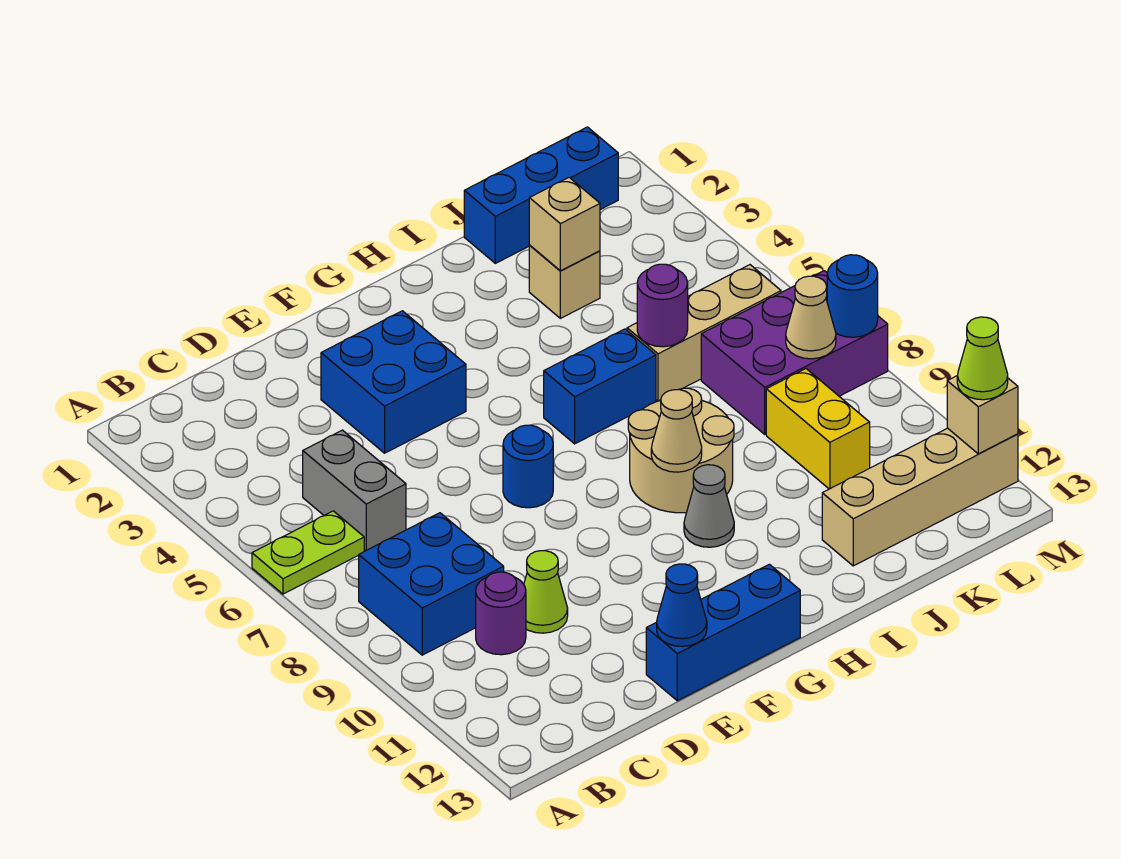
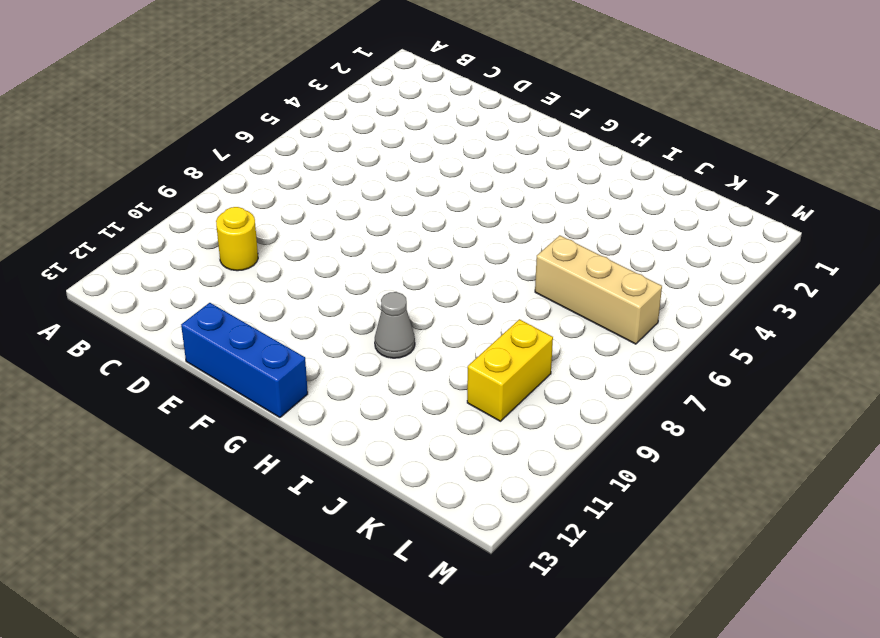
yellow round brick C10 level 1 -> purple round brick C10 level 1
none -> lime plate A6:B6 level 1
none -> blue brick B8:C9 level 1
none -> grey brick C5:C6 level 1

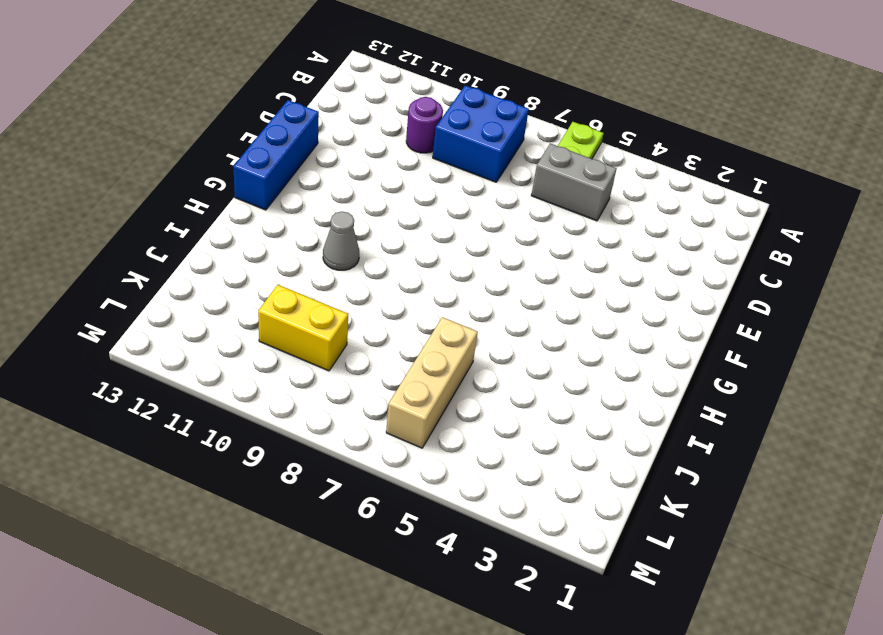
none -> lime cone D10 level 1
none -> blue brick E3:F4 level 1
none -> blue round brick F7 level 1

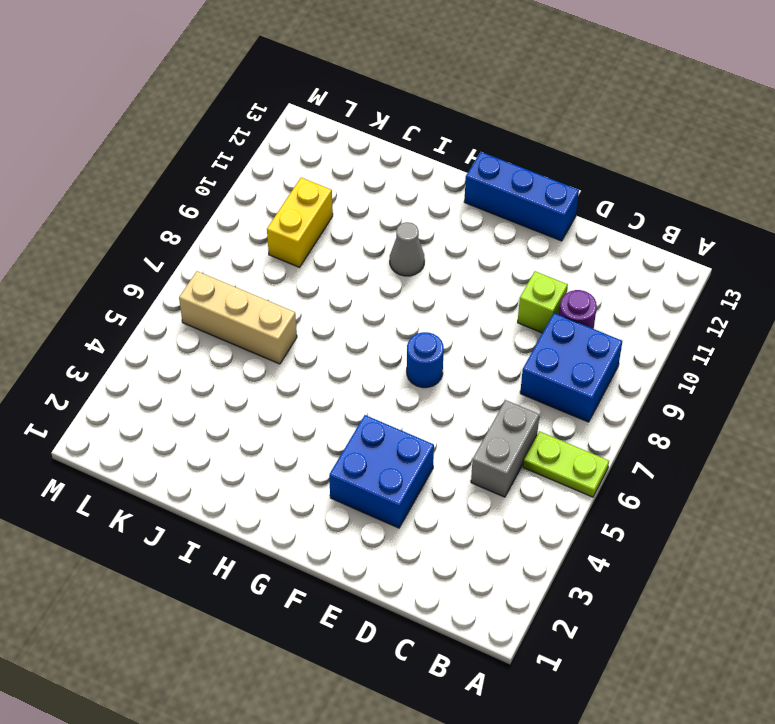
lime brick D10 level 1 -> lime cone D10 level 1
none -> blue brick H6:I6 level 1
none -> tan round brick H8:I9 level 1
none -> blue brick J1:L1 level 1

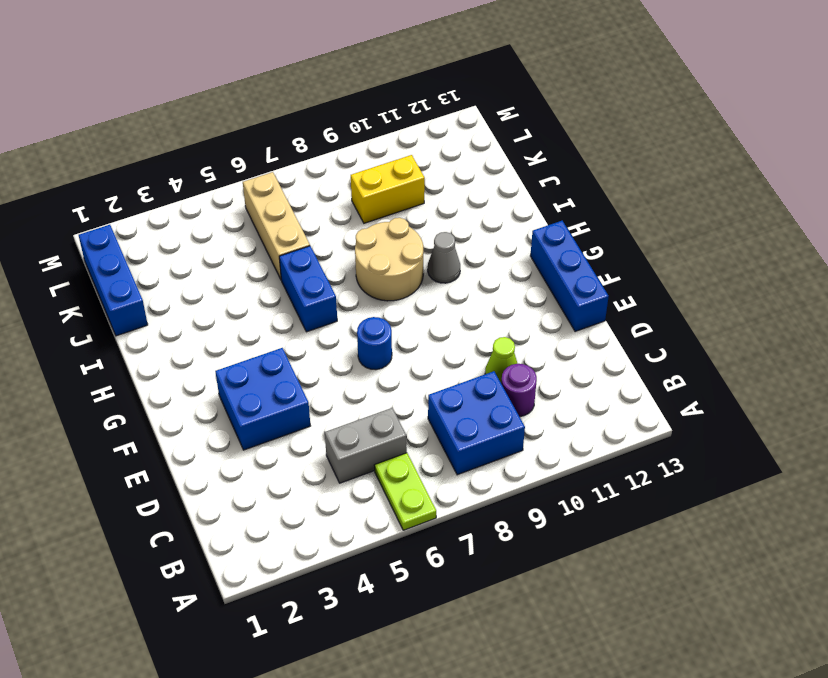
none -> tan brick J3 level 1
none -> tan brick J12:M12 level 1
none -> purple brick K7:M8 level 1

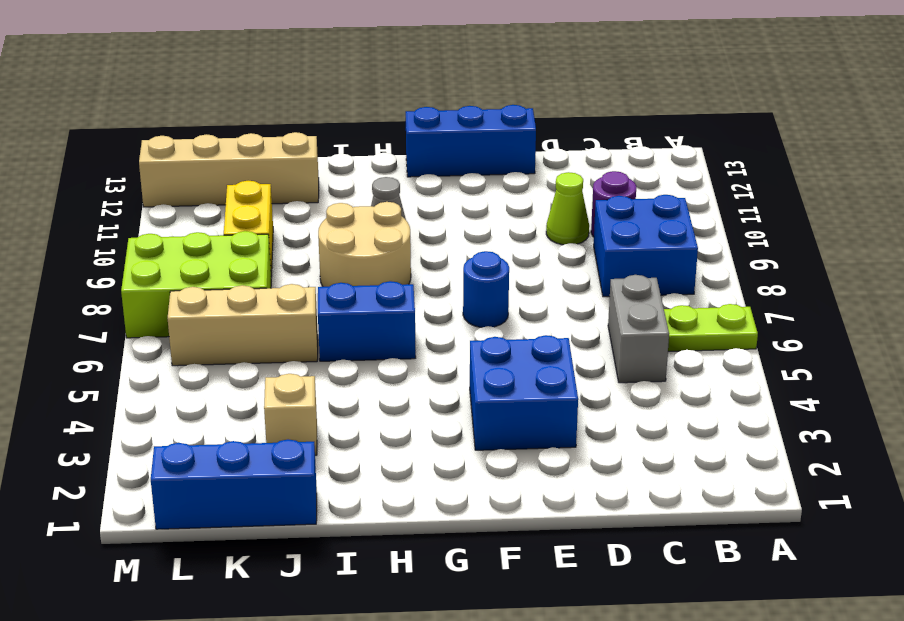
lime brick K7:M8 level 1 -> purple brick K7:M8 level 1
none -> blue cone E13 level 2
none -> tan cone H9 level 2
none -> tan brick J3 level 2

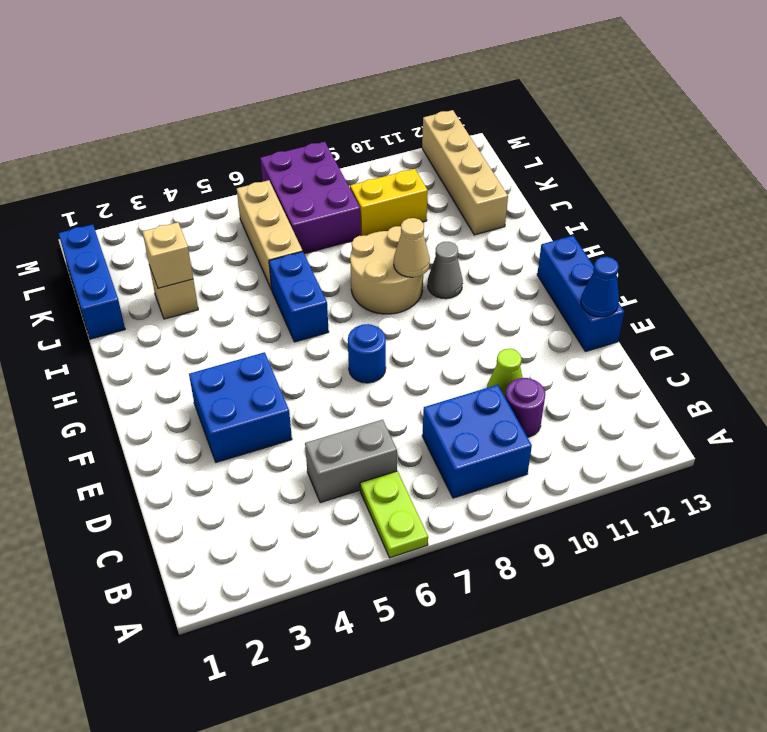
none -> purple round brick J6 level 2
none -> tan cone L8 level 2
none -> blue round brick M8 level 2

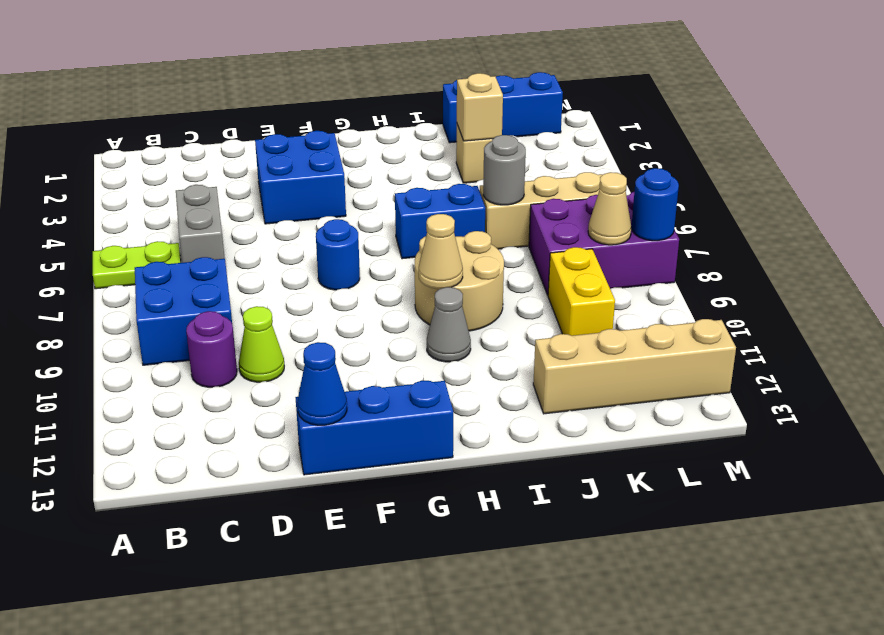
grey round brick J6 level 2 -> purple round brick J6 level 2
none -> tan brick M12 level 2
none -> lime cone M12 level 3

